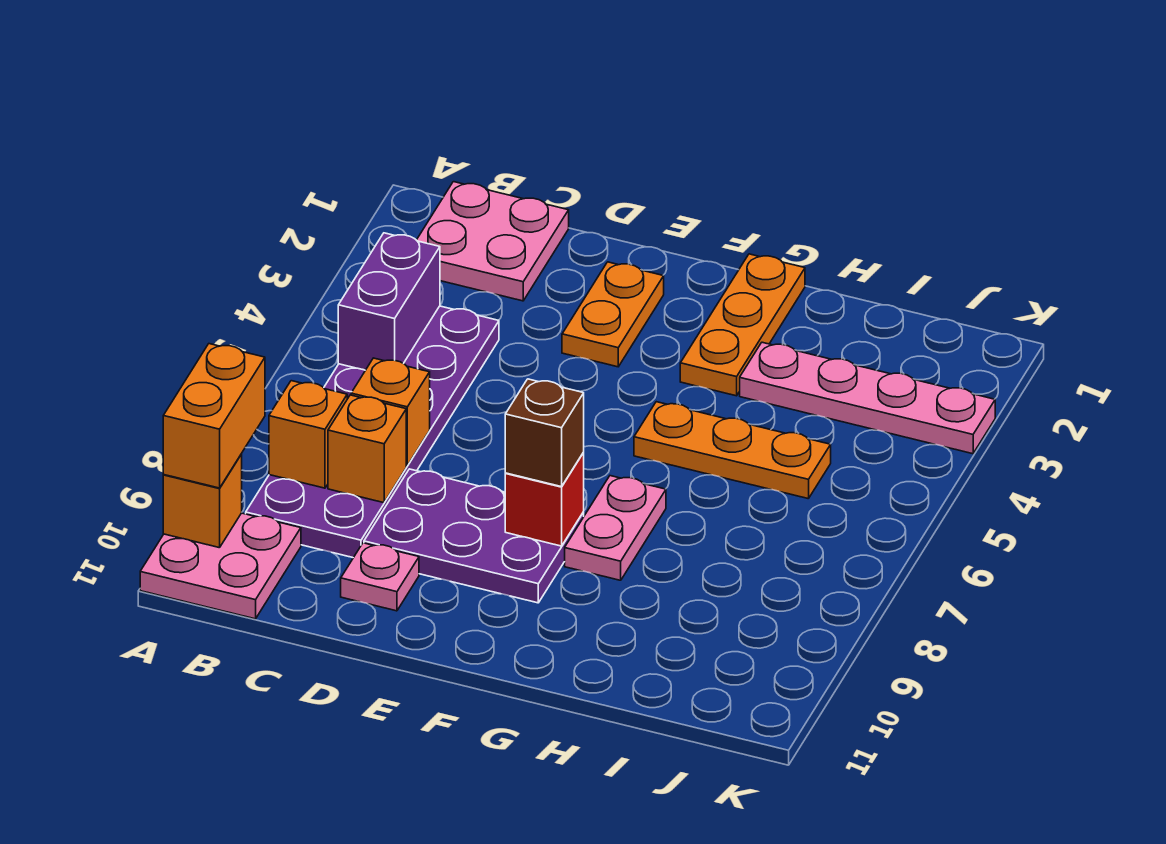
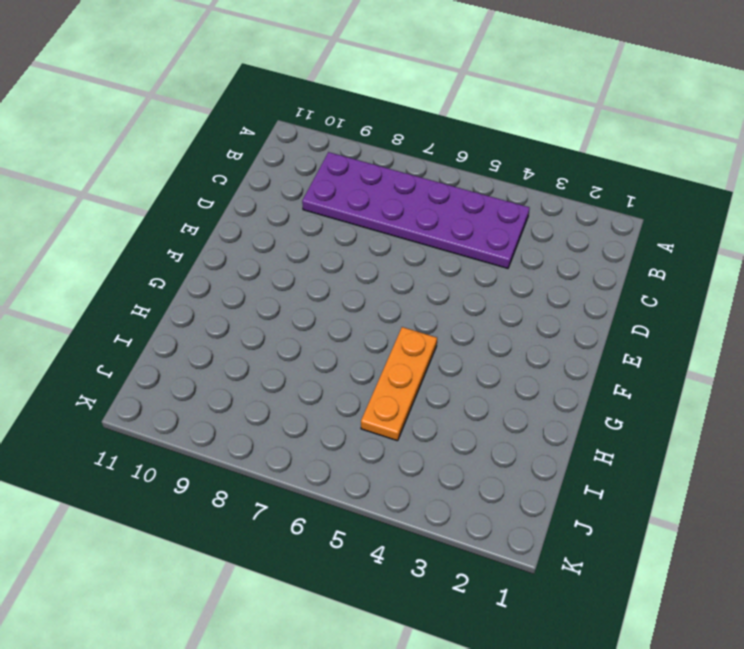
none -> pink plate A10:B11 level 1
none -> pink plate B1:C2 level 1
none -> purple plate D8:F9 level 1

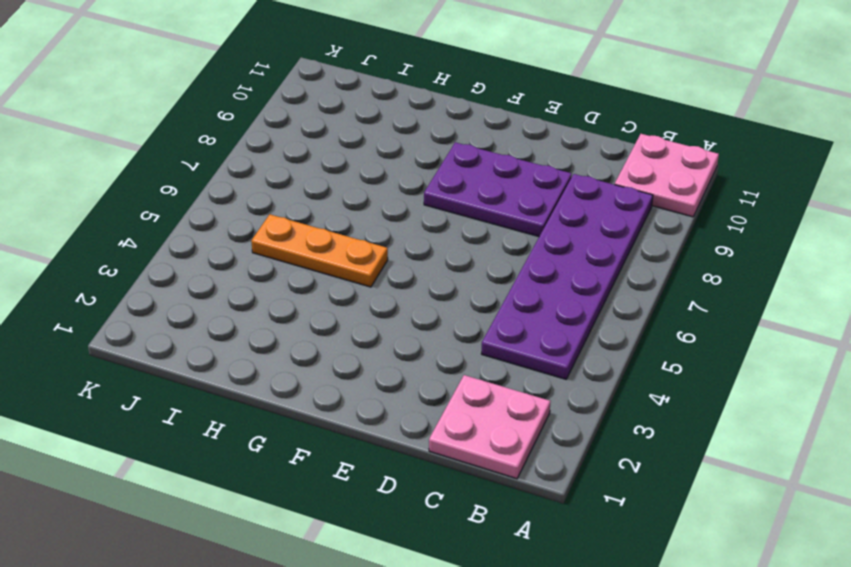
none -> pink plate D10 level 1
none -> orange plate E2:E3 level 1
none -> orange plate G1:G3 level 1

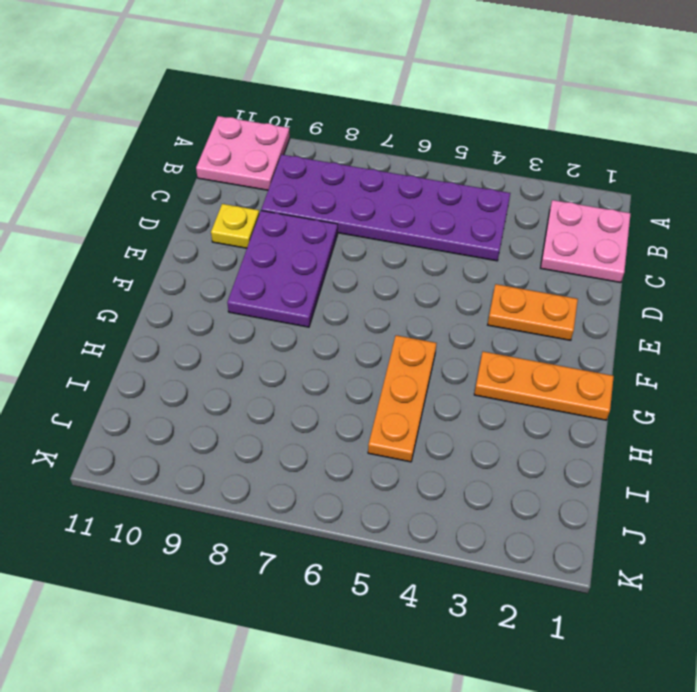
yellow plate D10 level 1 -> pink plate D10 level 1
none -> pink plate G7:G8 level 1
none -> pink plate H3:K3 level 1
none -> orange brick A10 level 2

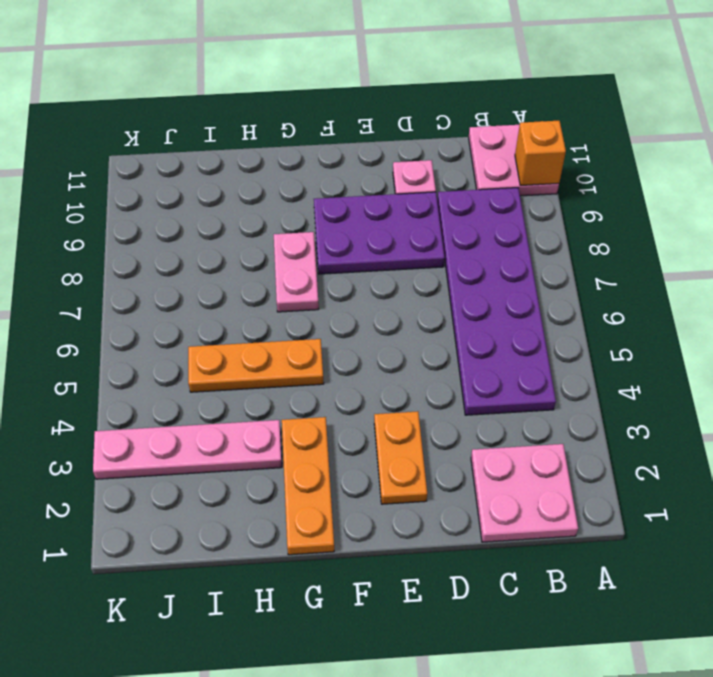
none -> purple brick B4:B5 level 2
none -> orange brick B8 level 2
none -> orange brick C7 level 2

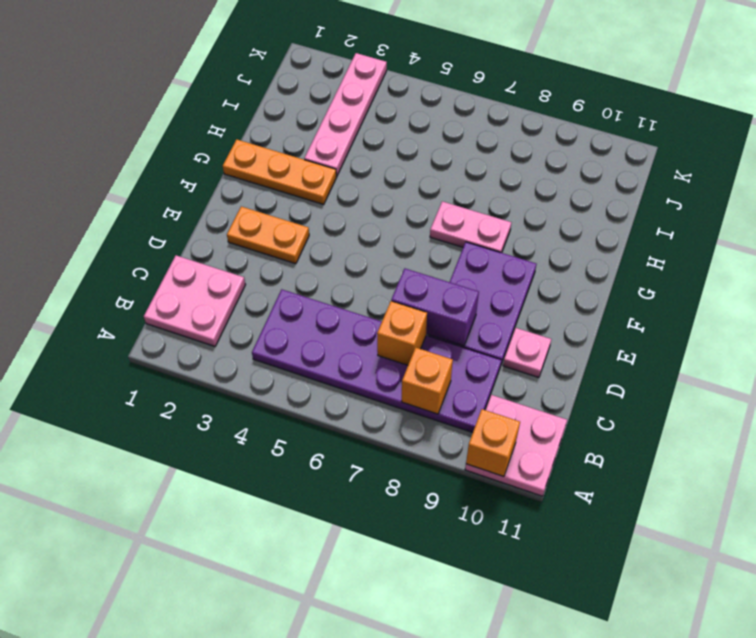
purple brick D7:D8 level 2 -> purple brick B4:B5 level 2
none -> orange plate G5:I5 level 1
none -> orange brick C8 level 2
none -> red brick F8 level 2

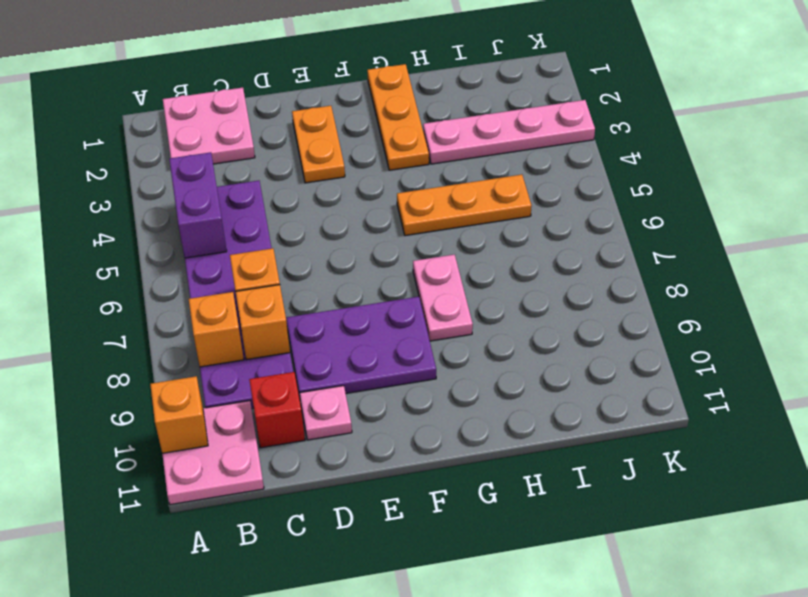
red brick C10 level 1 -> red brick F8 level 2
none -> orange brick A9:A10 level 3
none -> brown brick F8 level 3

